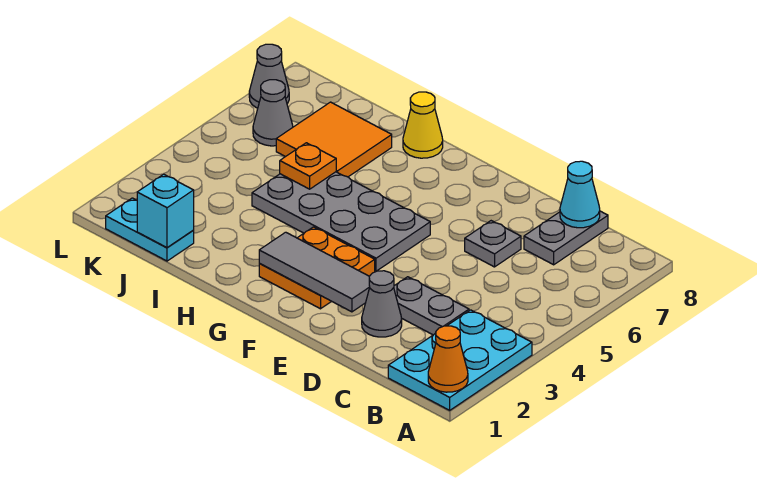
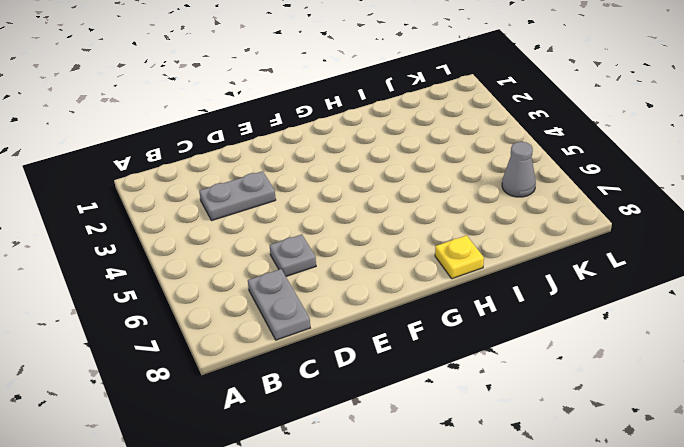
yellow plate H8 level 1 -> yellow cone H8 level 1
none -> cyan plate A1:B3 level 1
none -> grey cone D2 level 1
none -> orange plate F2:G3 level 1

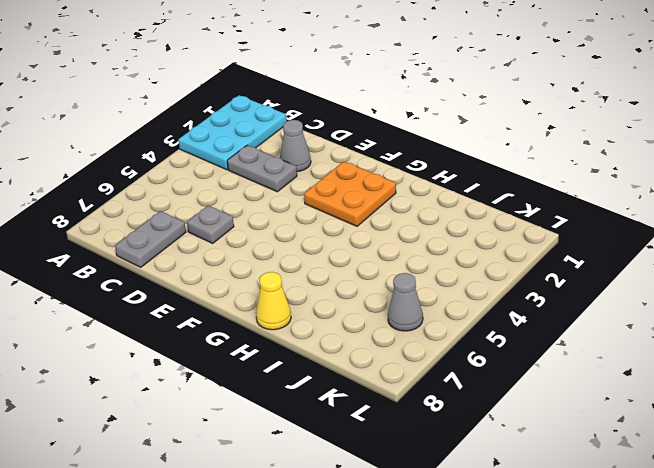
none -> grey plate F4:I5 level 1
none -> orange tile I6:J7 level 1
none -> cyan plate J1:K1 level 1

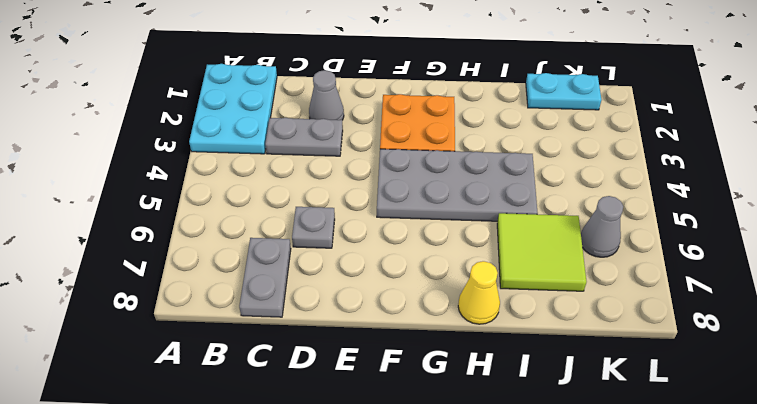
lime tile I6:J7 level 1 -> orange tile I6:J7 level 1
none -> grey cone L7 level 1
none -> orange cone A1 level 2
none -> cyan cone C8 level 2

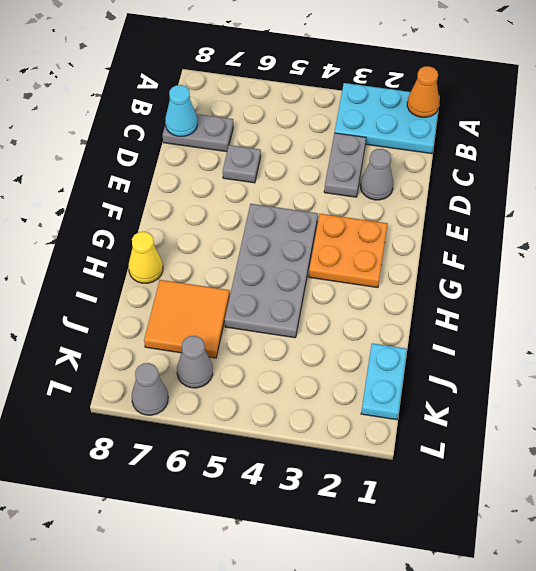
none -> grey tile E2:G2 level 2
none -> orange plate I5 level 2
none -> cyan brick J1 level 2

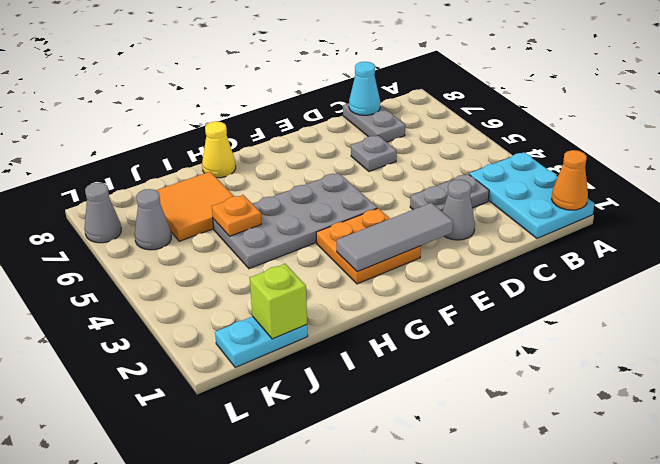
lime brick J1 level 2 -> cyan brick J1 level 2

